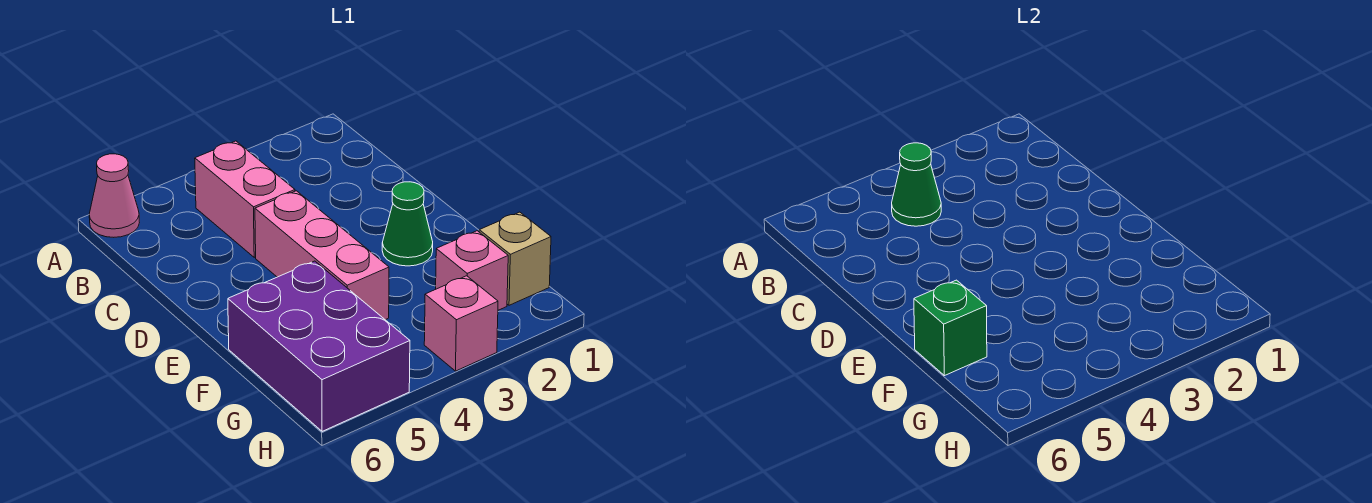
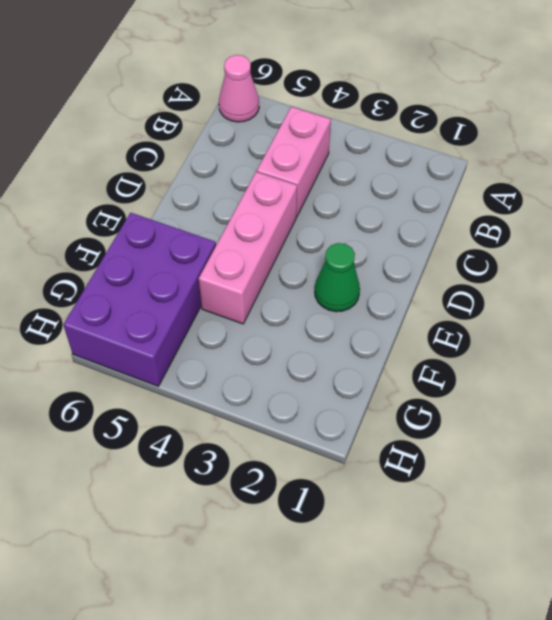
none -> tan brick G1 level 1
none -> pink brick G2 level 1

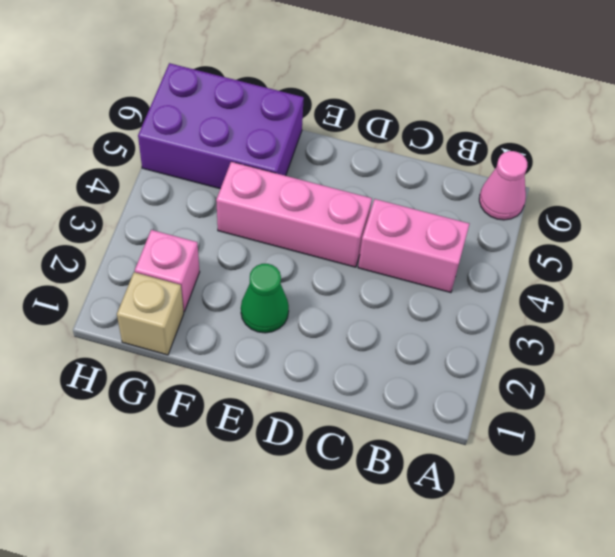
none -> pink brick H3 level 1
none -> green cone B4 level 2

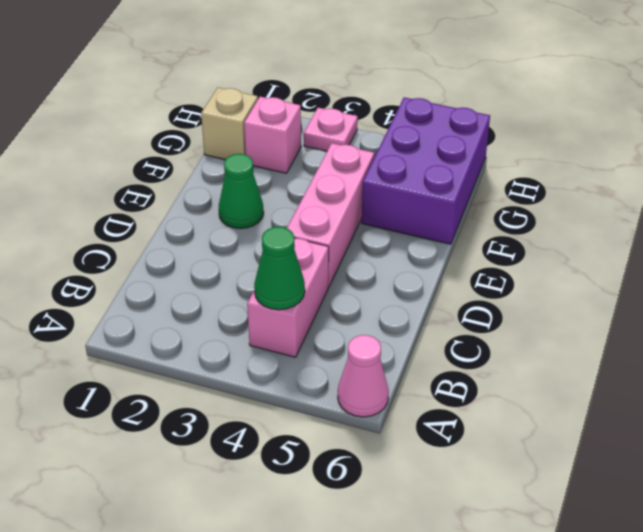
pink plate H3 level 1 -> pink brick H3 level 1
none -> green brick F6 level 2

